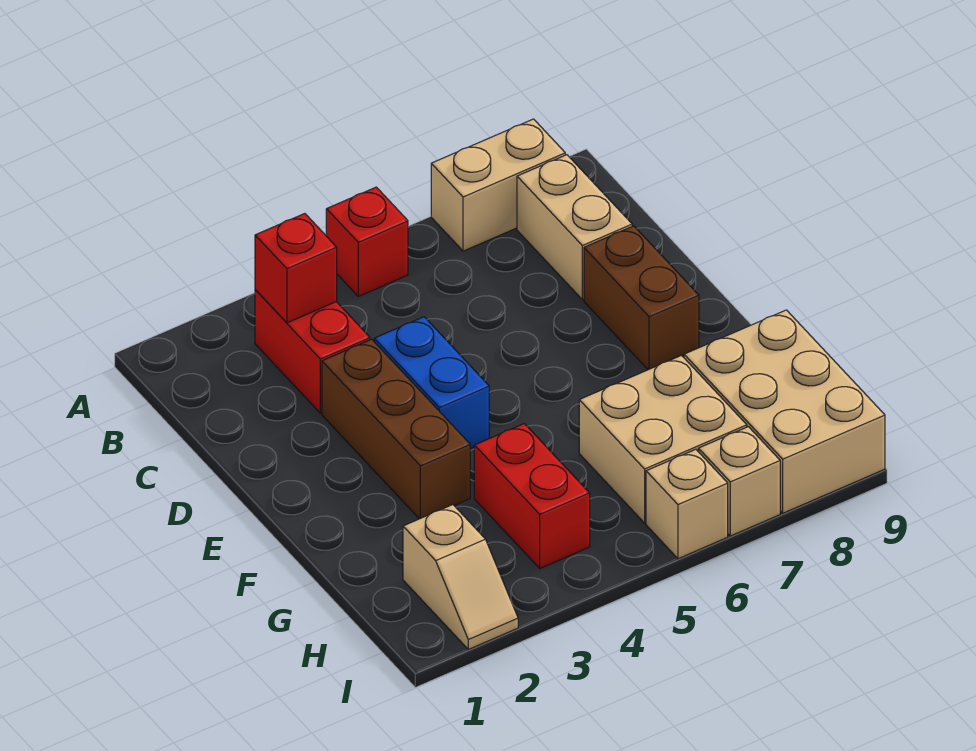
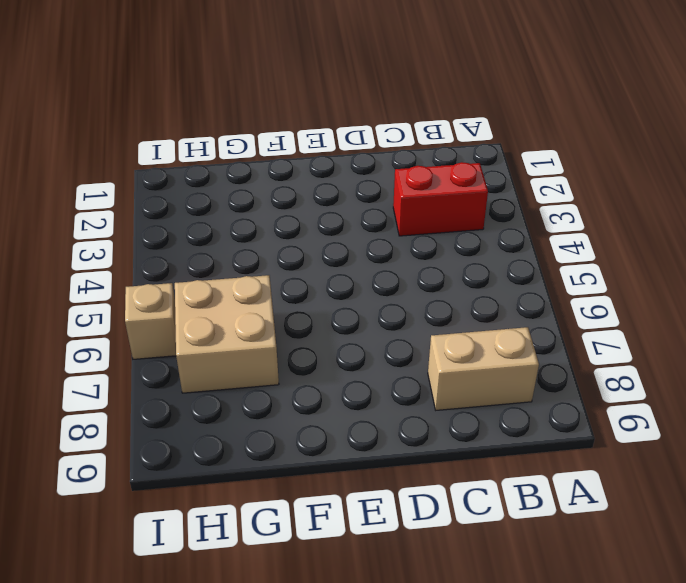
none -> red brick A5 level 1
none -> tan brick A7:A8 level 1
none -> brown brick D3:F3 level 1

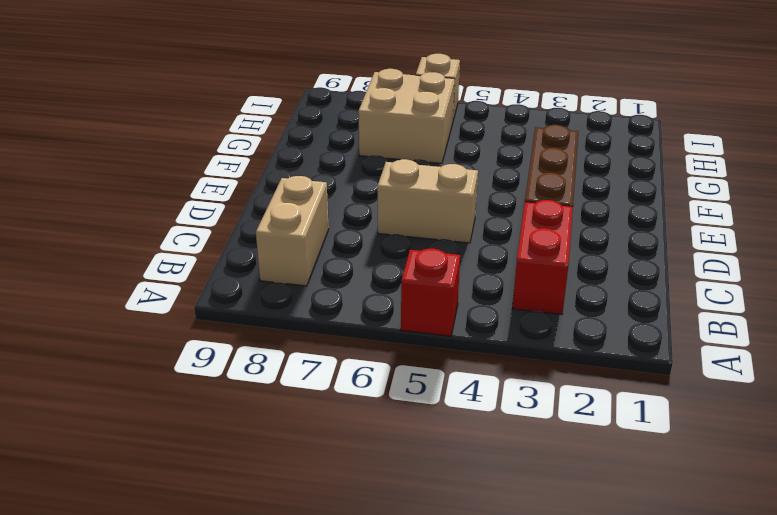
tan brick D5:D6 level 1 -> tan brick A7:A8 level 1
none -> blue brick D4:E4 level 1
none -> brown brick D8:E8 level 1
none -> red brick G4:H4 level 1

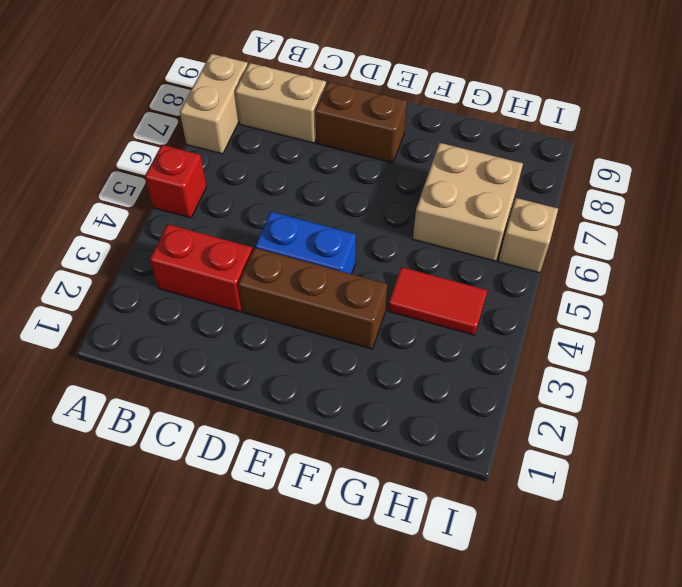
red tile G4:H4 level 1 -> red brick G4:H4 level 1
none -> tan brick G8:I9 level 1
none -> tan slope H2:I2 level 1 top H
none -> tan brick I7 level 1

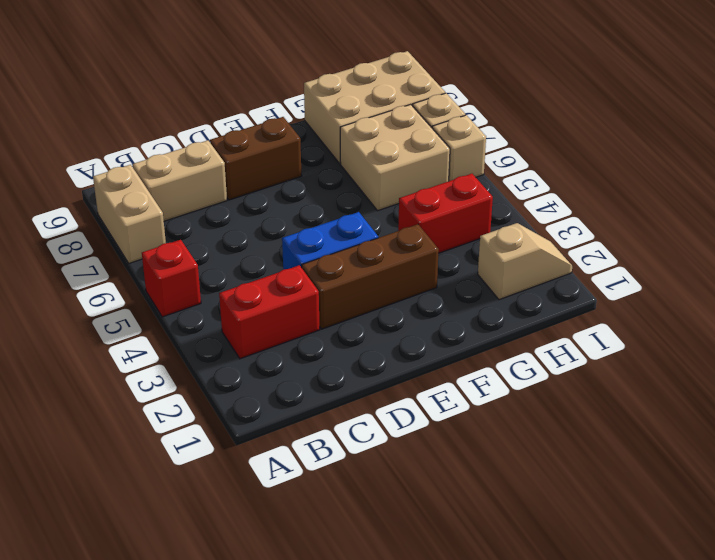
none -> red brick B3 level 2

